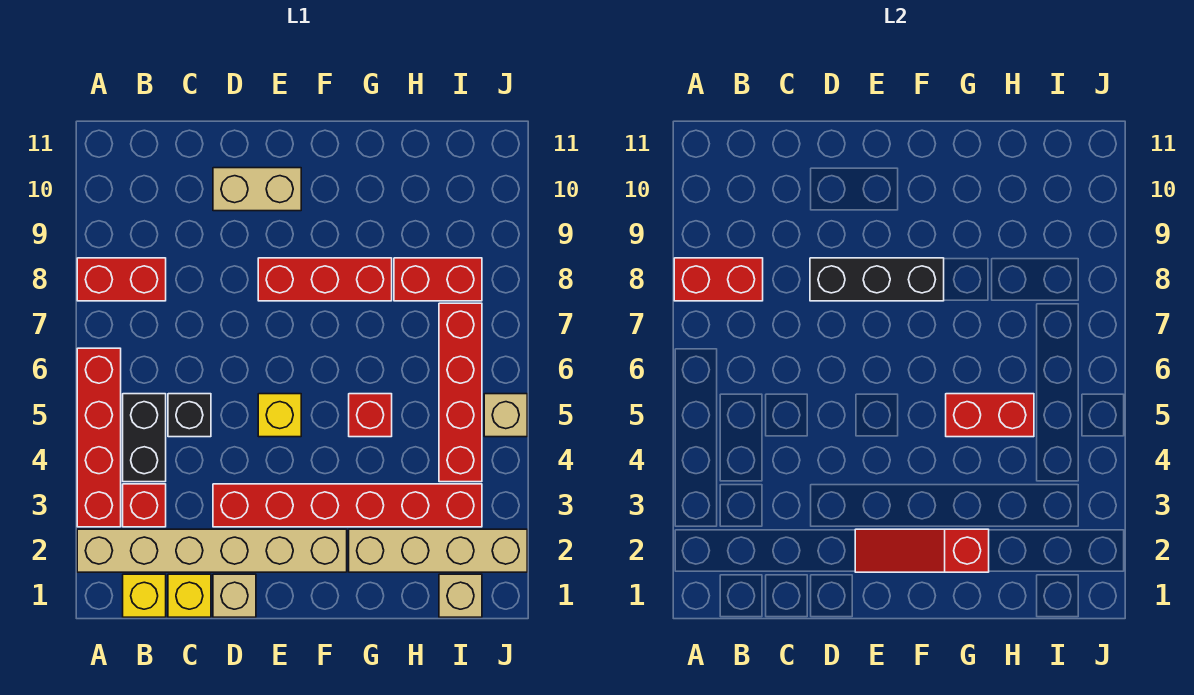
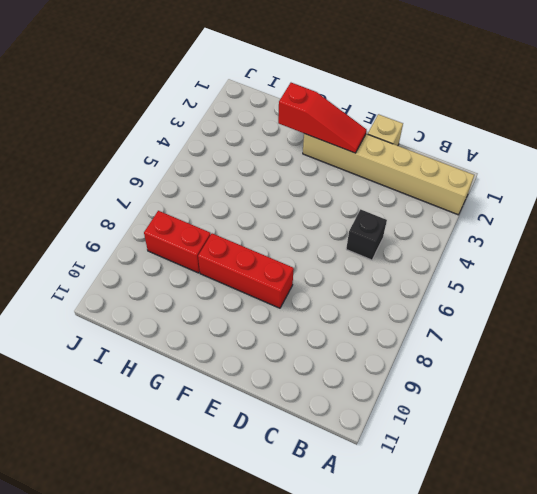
none -> red brick A3:A6 level 1
none -> red brick A8:B8 level 1
none -> yellow brick B1 level 1

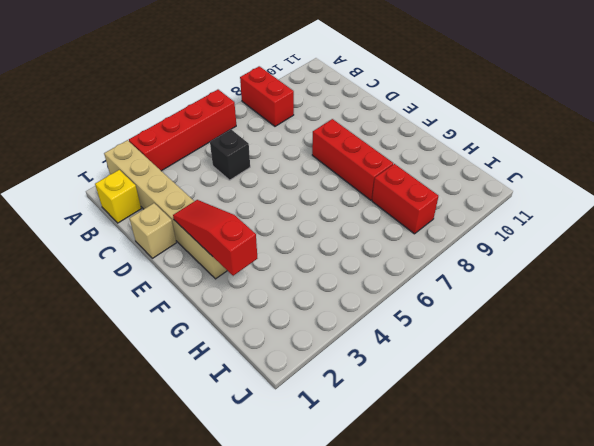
none -> red brick B3 level 1
none -> black brick B4:B5 level 1
none -> yellow brick C1 level 1

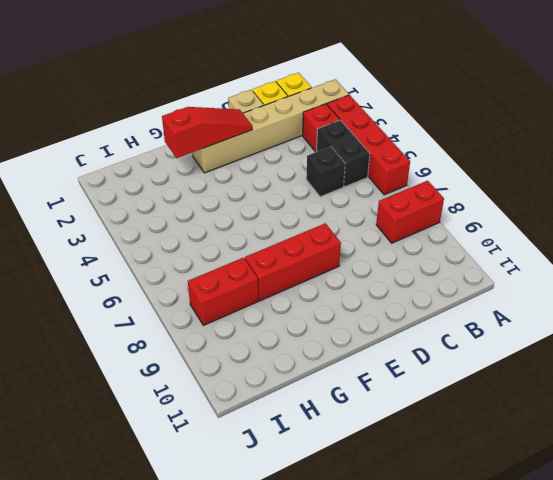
none -> red brick D3:I3 level 1
none -> tan brick D10:E10 level 1
none -> yellow brick E5 level 1

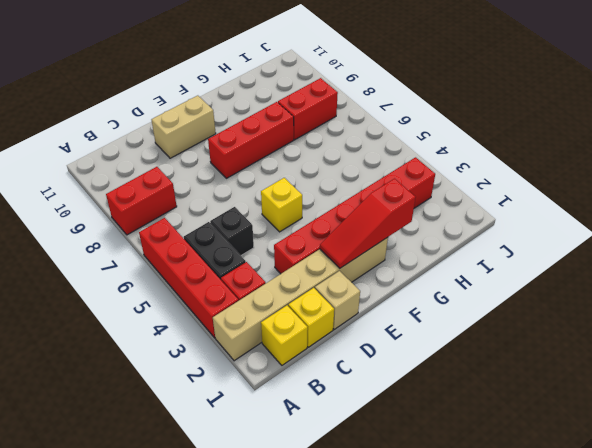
none -> tan brick G2:J2 level 1
none -> red brick G5 level 1
none -> tan brick I1 level 1

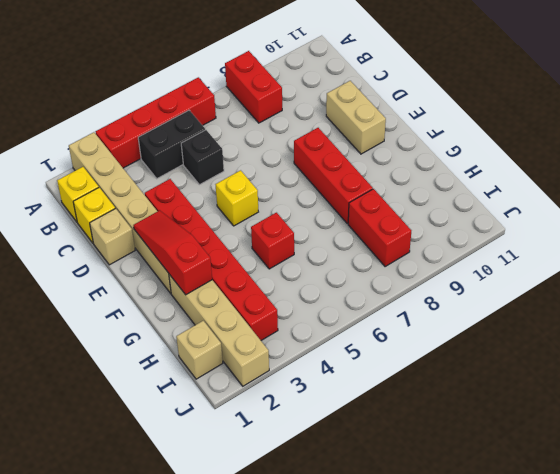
none -> red brick B3 level 1
none -> red brick I4:I7 level 1
none -> tan brick J5 level 1

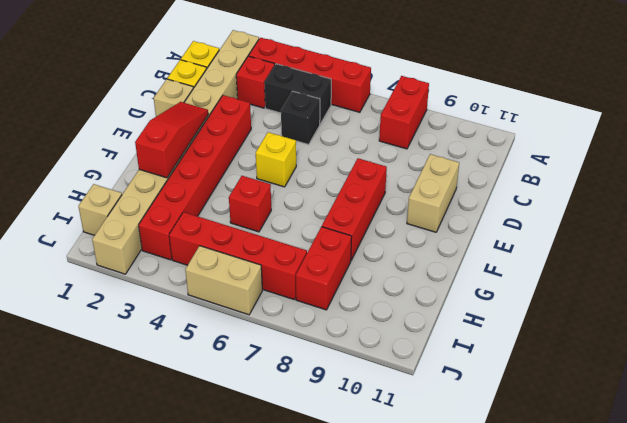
tan brick J5:J6 level 1 -> tan brick J5 level 1
none -> red brick A8:B8 level 2
none -> black brick D8:F8 level 2
none -> red brick G5:H5 level 2

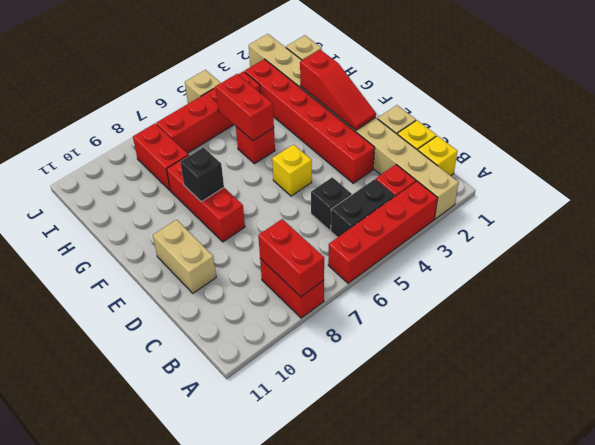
black brick F8 level 2 -> black brick D8:F8 level 2

